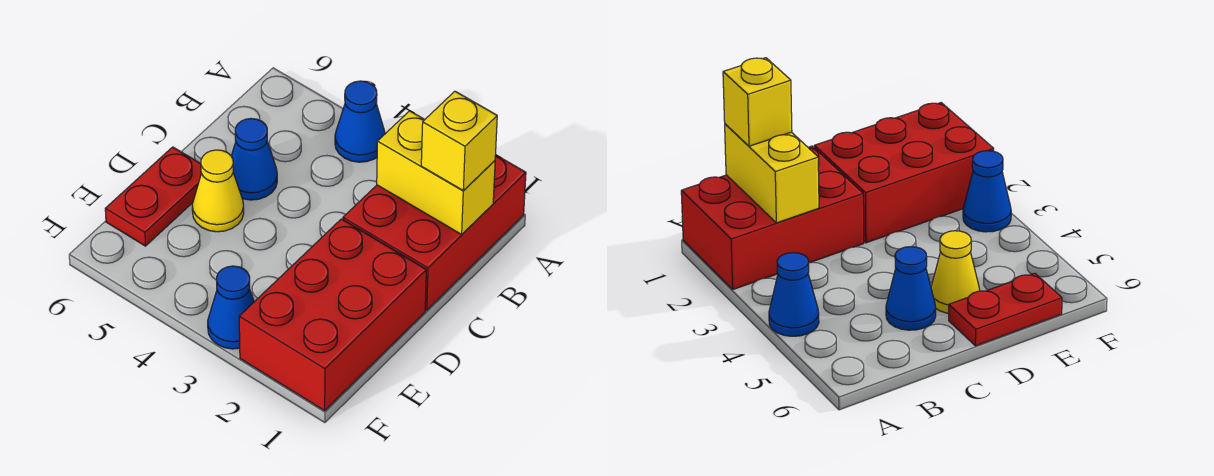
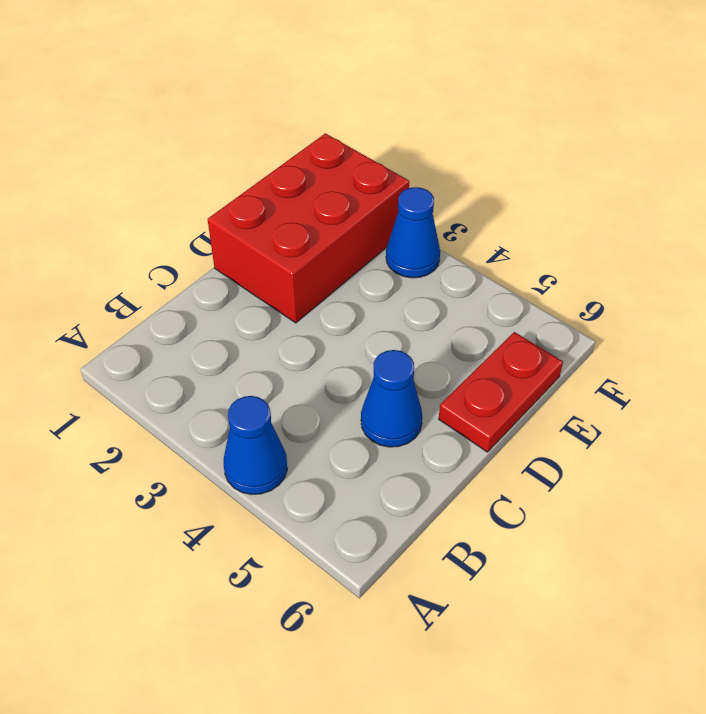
none -> red brick A1:C2 level 1
none -> yellow cone D5 level 1

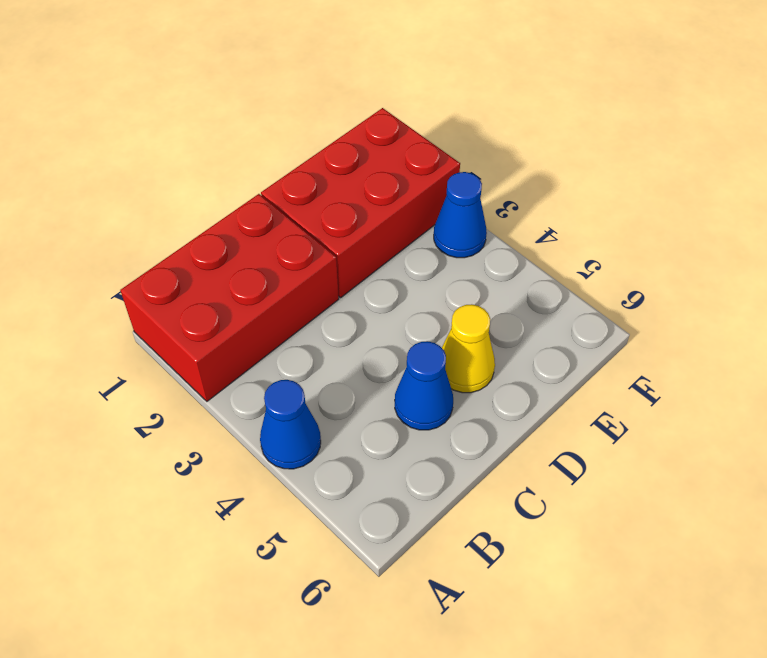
none -> red plate D6:E6 level 1
none -> yellow brick B1:B2 level 2

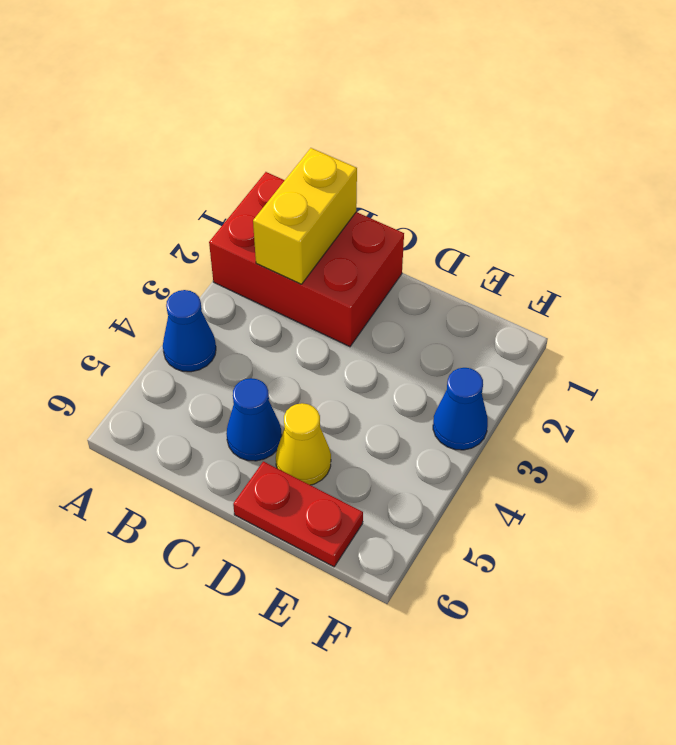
none -> red brick D1:F2 level 1
none -> yellow brick B1 level 3

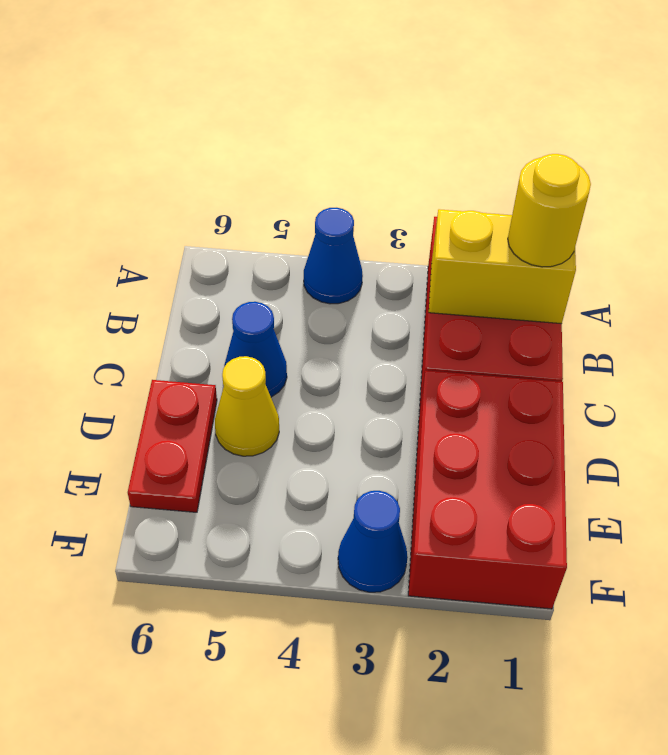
yellow round brick B1 level 3 -> yellow brick B1 level 3

